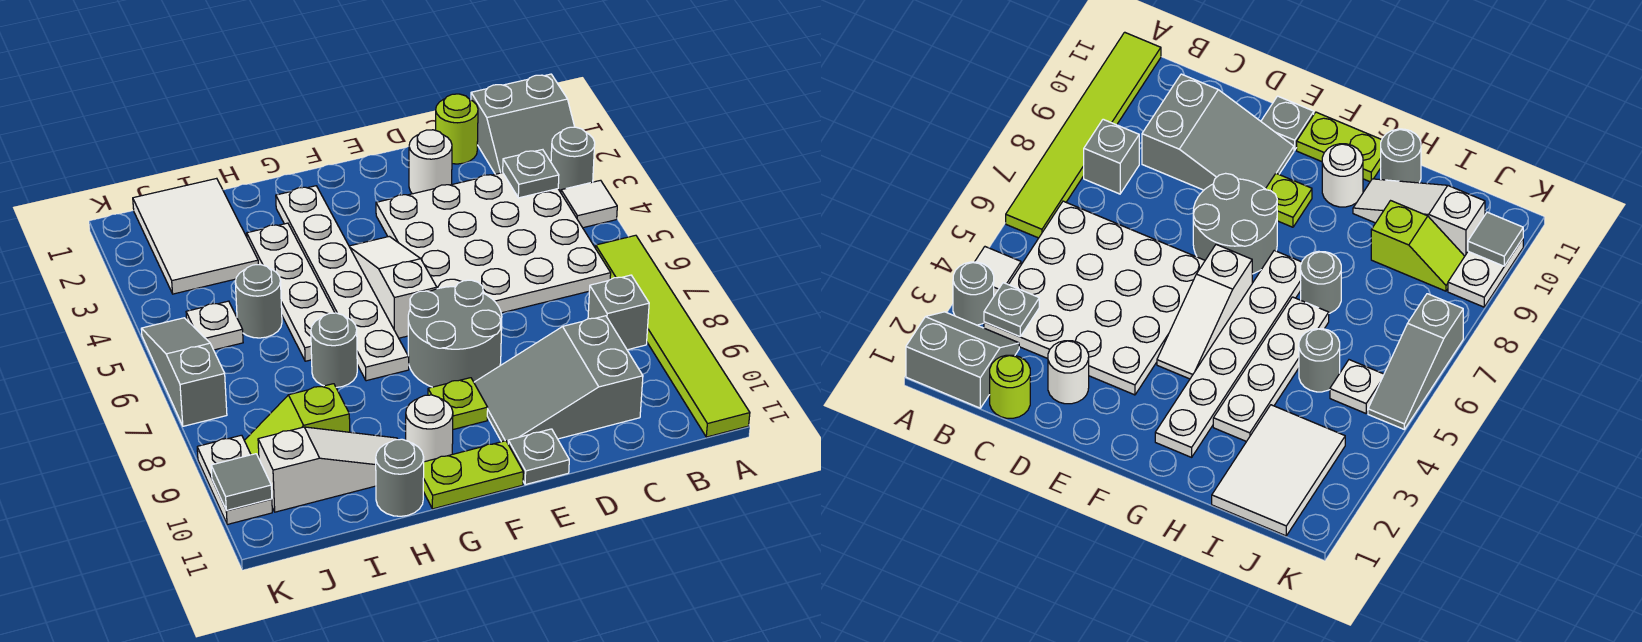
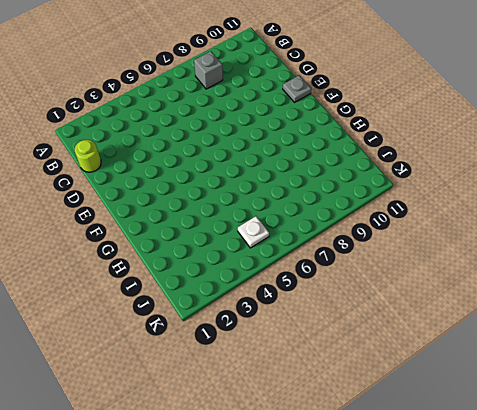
none -> grey slope A1:B2 level 1 top 1
none -> grey round brick A3 level 1
none -> white tile A4 level 1

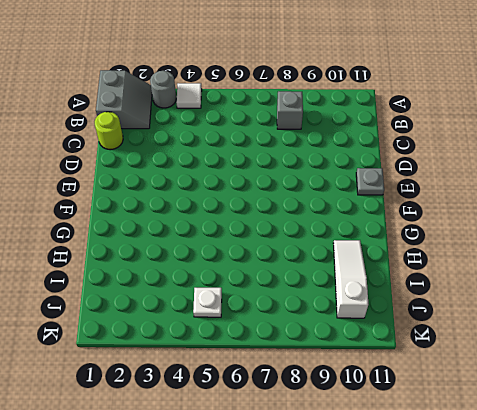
none -> lime tile A6:A11 level 1
none -> white plate B3:E6 level 1
none -> grey slope C9:E10 level 1 top C

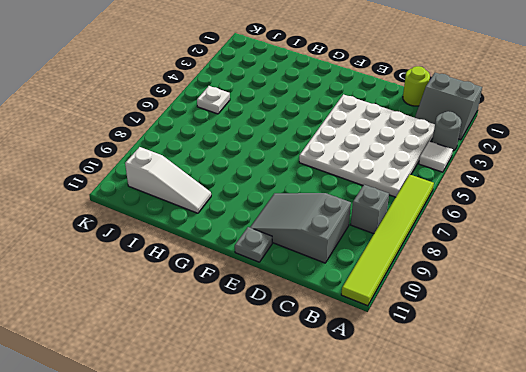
none -> white round brick D2 level 1
none -> grey round brick E7:F8 level 1
none -> white slope F4:F6 level 1 top 6

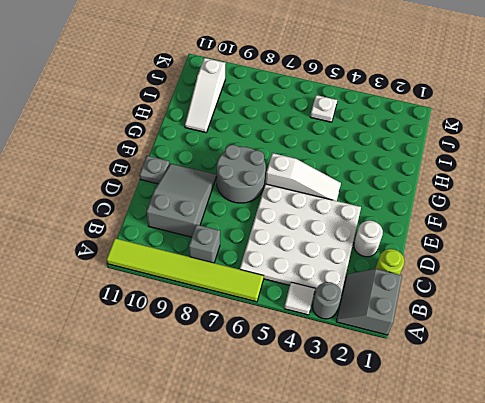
none -> lime plate F9 level 1
none -> lime plate F11:G11 level 1
none -> white plate G2:G7 level 1

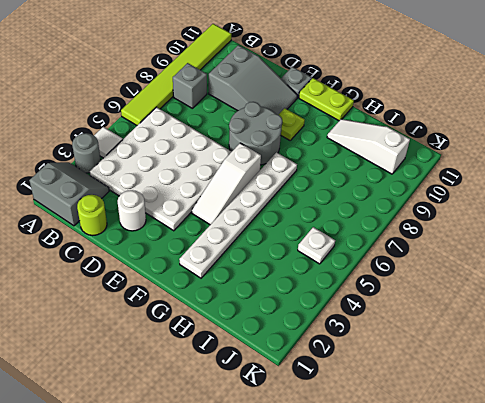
none -> white round brick G10 level 1
none -> white plate H3:H6 level 1
none -> grey round brick H7 level 1

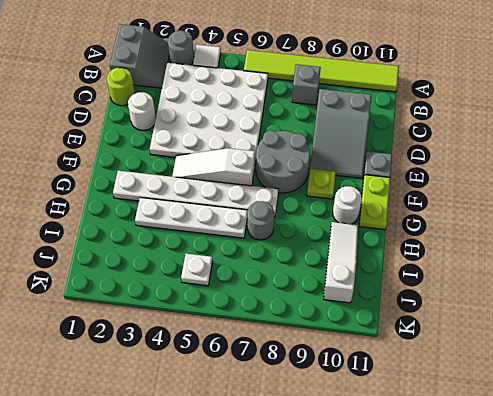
none -> grey round brick H11 level 1
none -> white tile I1:J3 level 1
none -> grey round brick I5 level 1

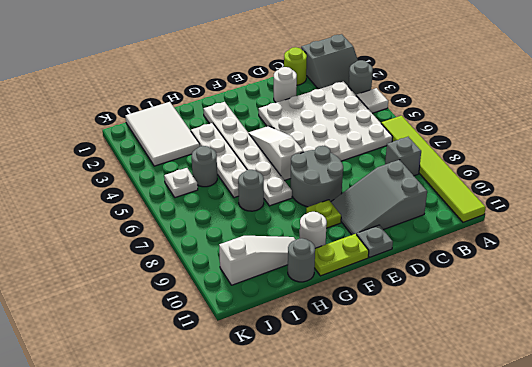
none -> lime slope I9:J9 level 1 top I
none -> grey slope K5:K7 level 1 top 7
none -> white plate K9:K10 level 1

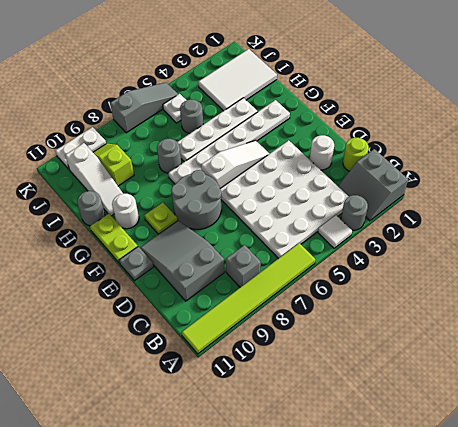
none -> grey plate B3 level 2
none -> grey tile K10 level 2

